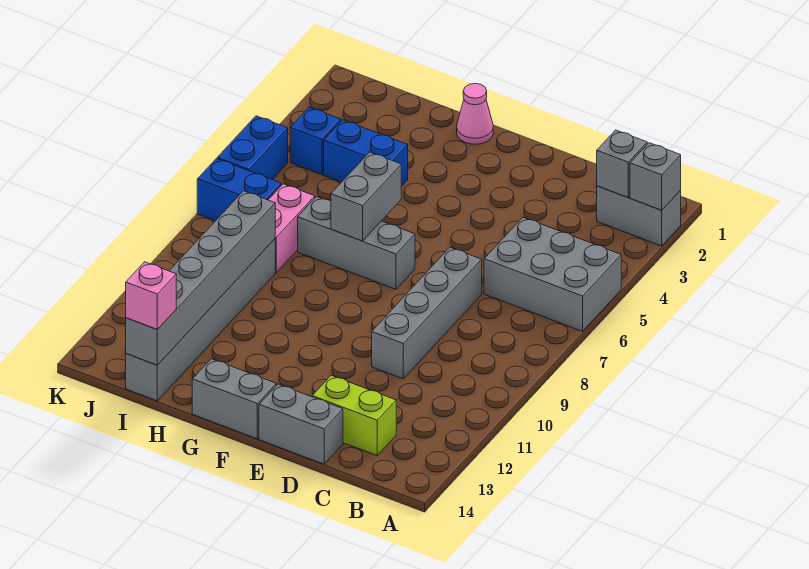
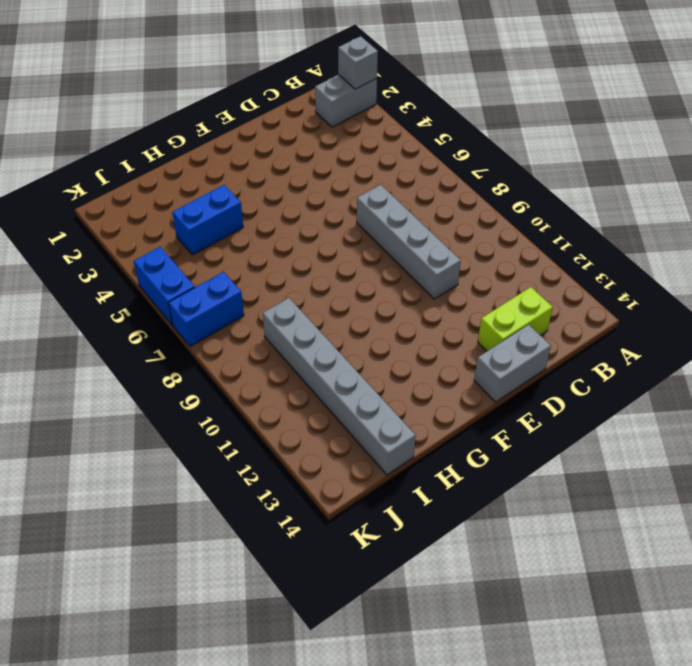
none -> grey brick A5:C6 level 1
none -> grey brick F7:H7 level 1
none -> grey brick F14:G14 level 1

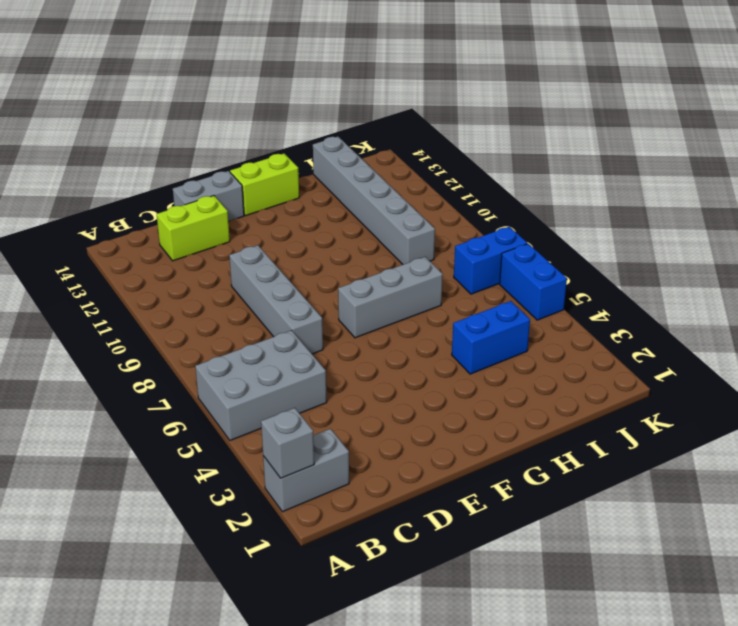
lime brick F14:G14 level 1 -> grey brick F14:G14 level 1
none -> pink cone G1 level 1
none -> pink brick I7:I8 level 1
none -> blue brick J4 level 1

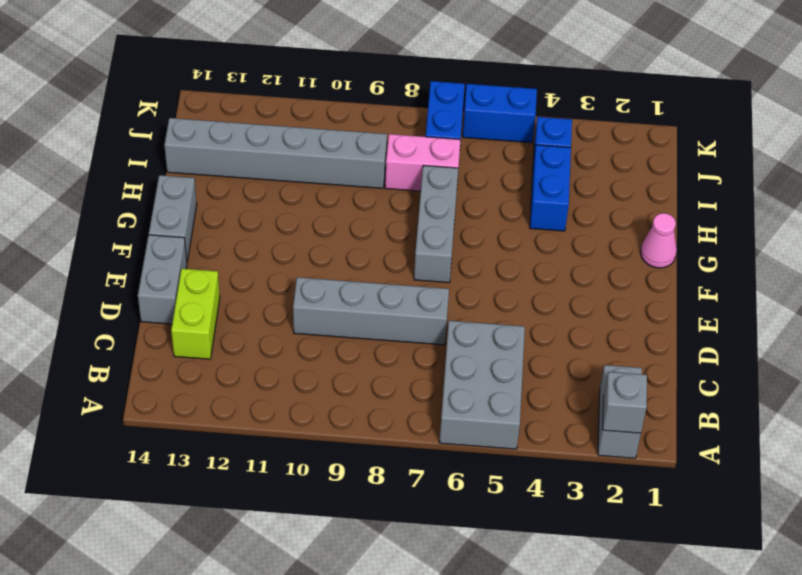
none -> grey brick B2 level 2
none -> grey brick G6:G7 level 2
none -> grey brick I9:I14 level 2

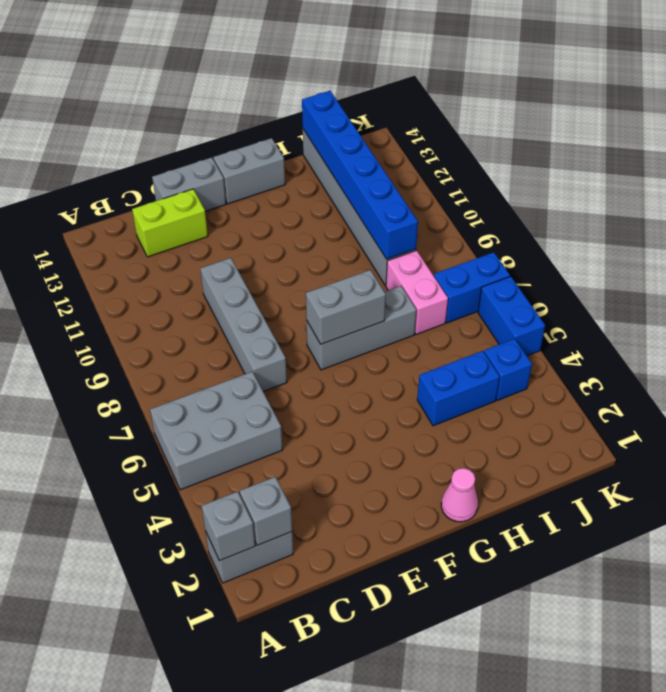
grey brick F7:G7 level 2 -> grey brick G6:G7 level 2
blue brick I9:I14 level 2 -> grey brick I9:I14 level 2
none -> pink brick I14 level 3

